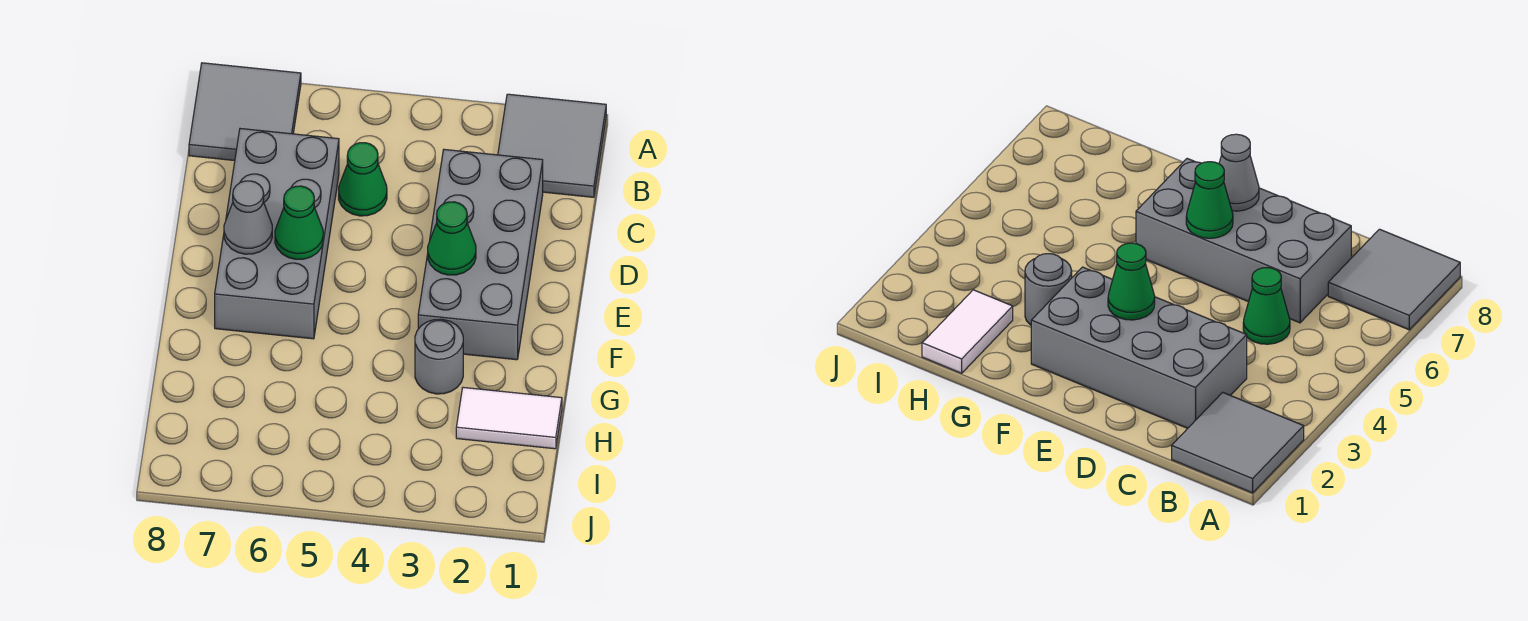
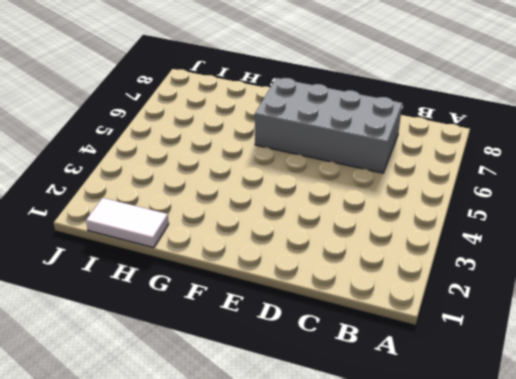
white tile H1:I1 level 1 -> white tile H1:H2 level 1
none -> grey tile A1:B2 level 1
none -> grey tile A7:B8 level 1

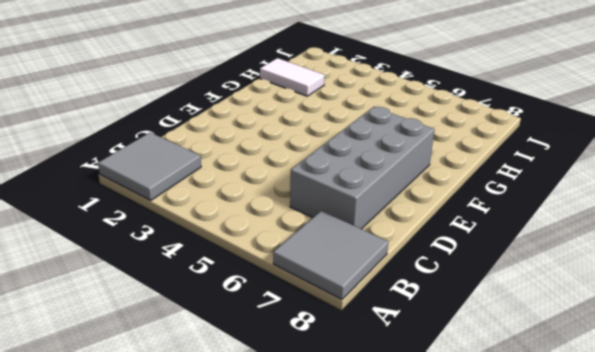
none -> grey brick C2:F3 level 1
none -> green cone C5 level 1

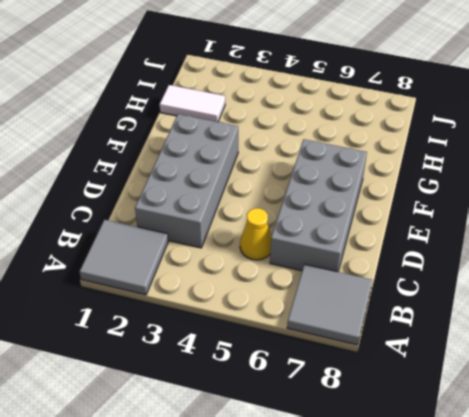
yellow cone C5 level 1 -> green cone C5 level 1
none -> grey round brick G3 level 1
none -> green cone E3 level 2

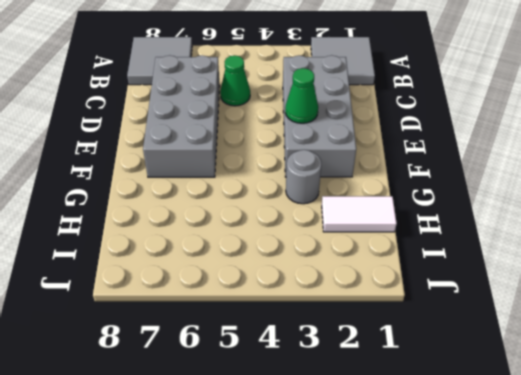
none -> green cone E6 level 2
none -> grey cone E7 level 2

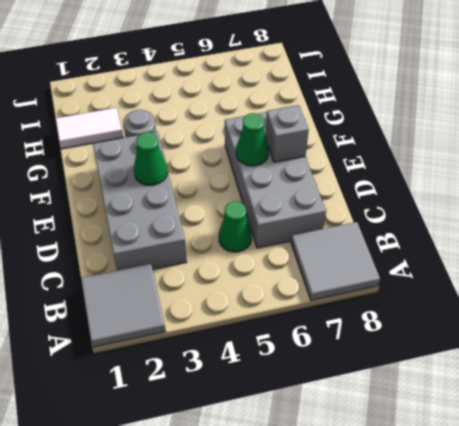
grey brick E7 level 2 -> grey cone E7 level 2

